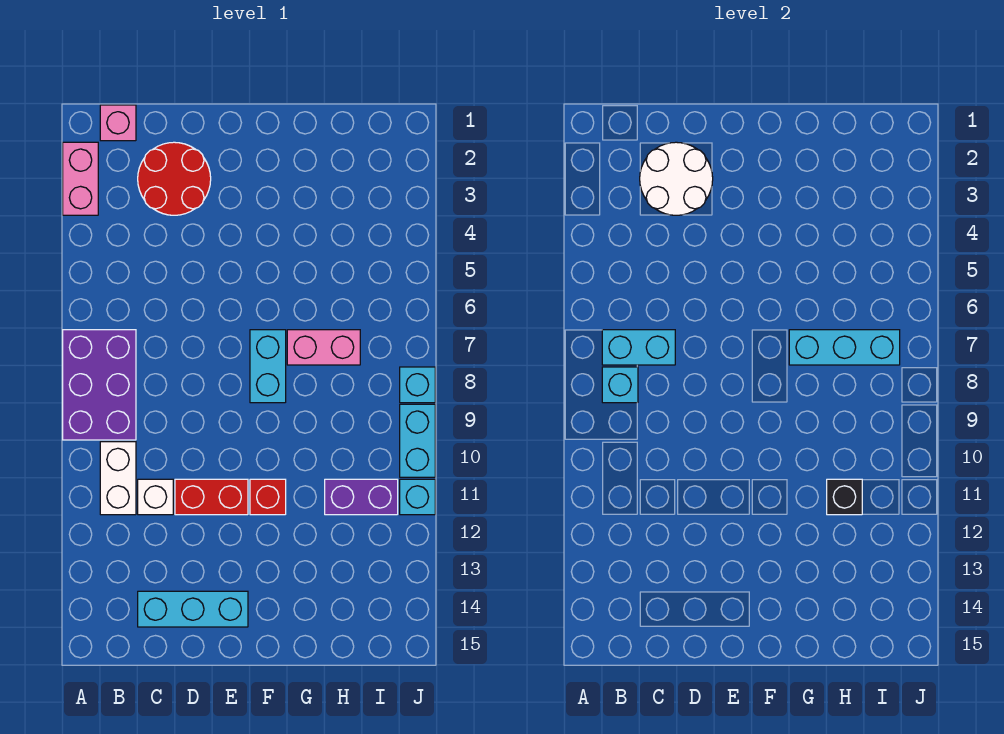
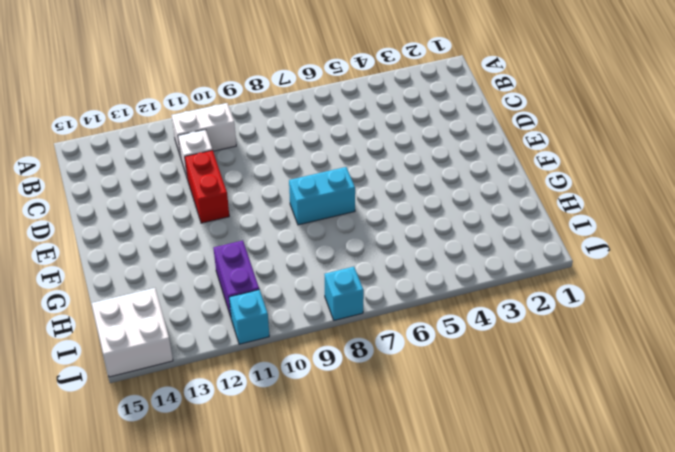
white brick I14:J15 level 1 -> none
none -> pink brick A2:A3 level 1
none -> purple brick A7:B9 level 1
none -> pink brick B1 level 1

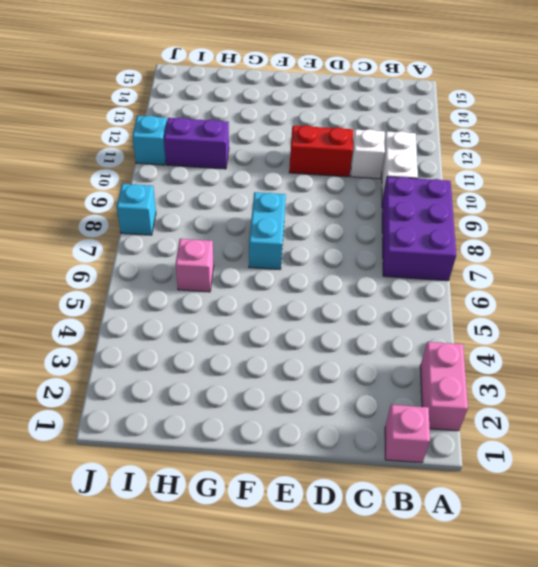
pink brick H6 level 1 -> none
none -> red round brick C2:D3 level 1
none -> cyan brick C14:E14 level 1
none -> red brick F11 level 1

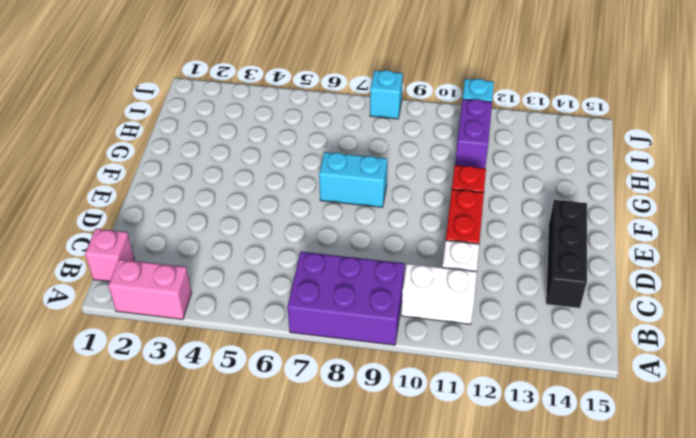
black brick C14:E14 level 1 -> cyan brick C14:E14 level 1
none -> red round brick C2:D3 level 1
none -> pink brick G7:H7 level 1
none -> cyan brick J9:J10 level 1

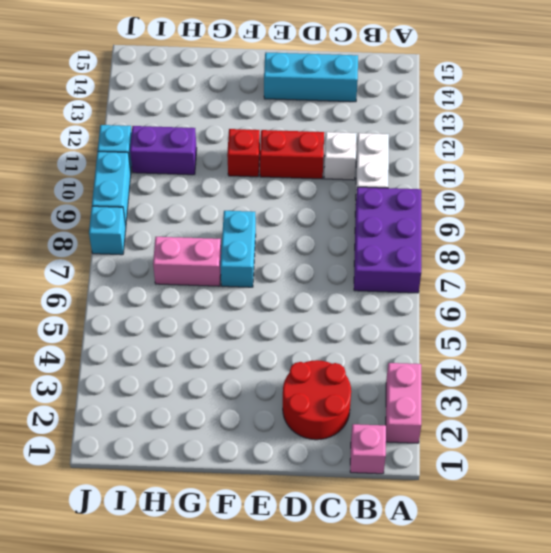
none -> cyan brick B7:C7 level 2
none -> cyan brick B8 level 2
none -> white round brick C2:D3 level 2

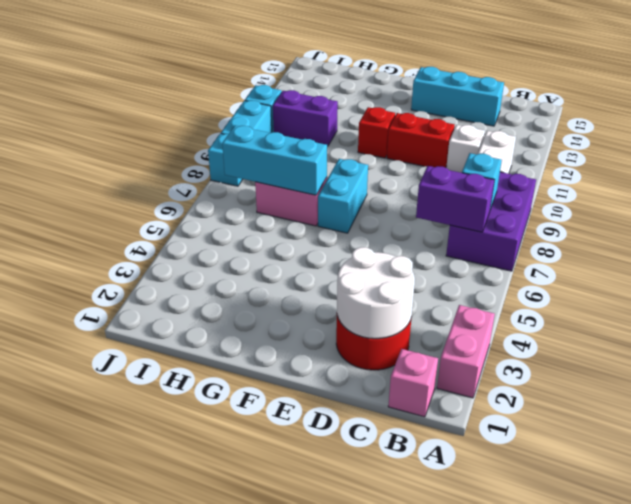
purple brick B7:C7 level 2 -> cyan brick B7:C7 level 2
none -> black brick H11 level 2

